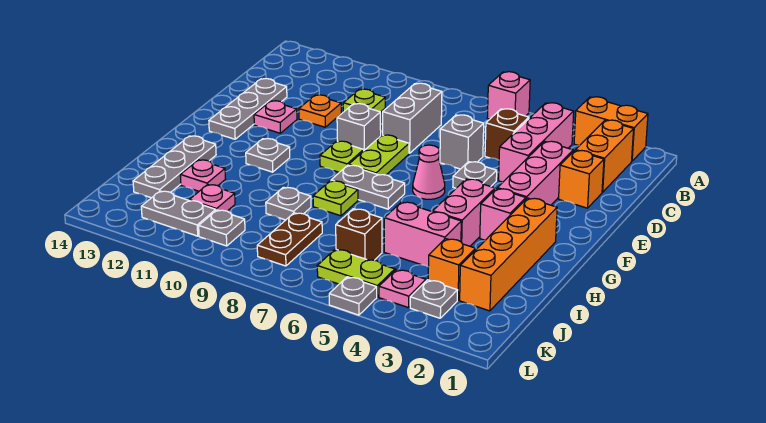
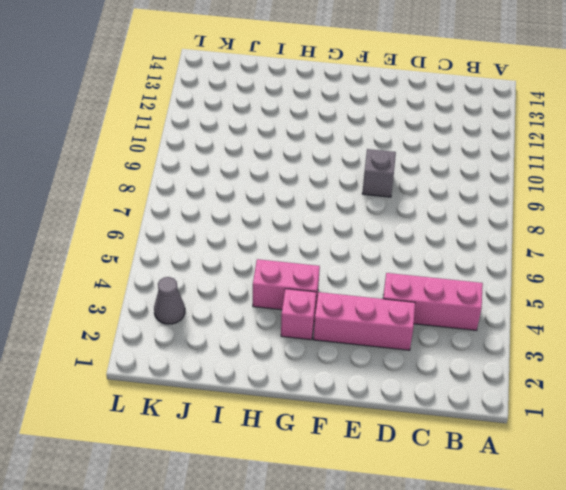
grey cone K3 level 1 -> grey plate K3 level 1
none -> orange brick A2:A3 level 1
none -> pink brick A6 level 1
none -> orange brick B2:C2 level 1
none -> brown brick C5 level 1

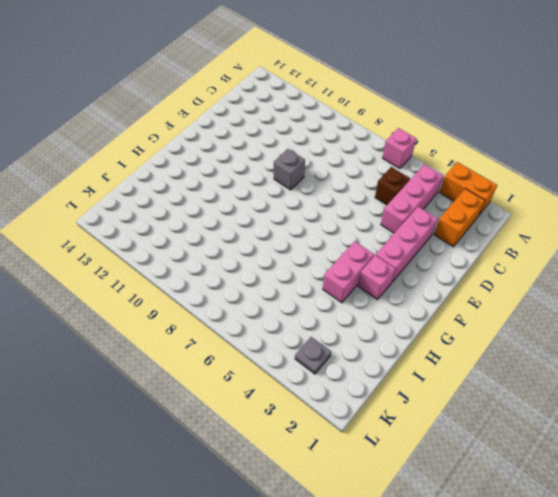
none -> grey brick C8:D8 level 1
none -> lime plate C10 level 1
none -> orange brick D2 level 1
none -> grey brick D6 level 1

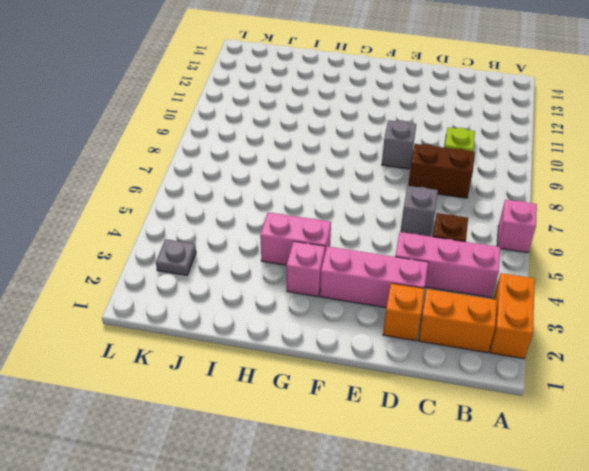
brown brick C8:D8 level 1 -> grey brick C8:D8 level 1
none -> orange plate D11 level 1
none -> grey plate D13:F13 level 1
none -> grey plate E5 level 1
none -> lime plate E8:F8 level 1

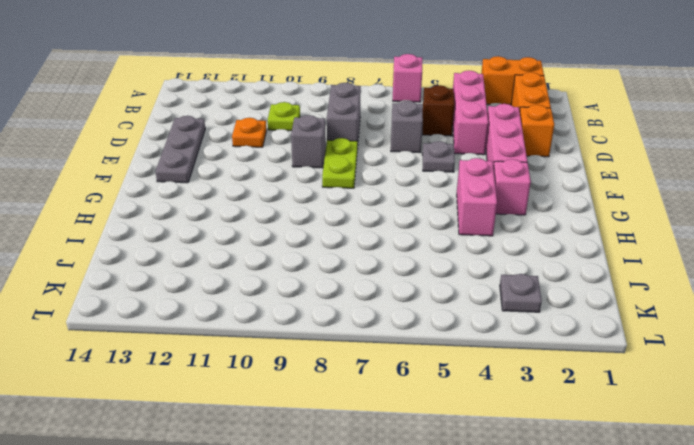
none -> pink plate E12 level 1
none -> pink cone F6 level 1
none -> lime plate F9 level 1
none -> orange brick G2:J2 level 1

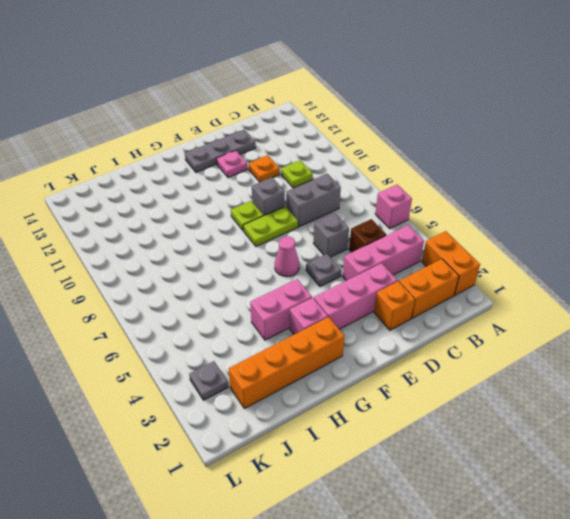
none -> grey plate G7:G8 level 1
none -> grey plate G11 level 1
none -> lime plate H8 level 1
none -> grey plate H13:J13 level 1

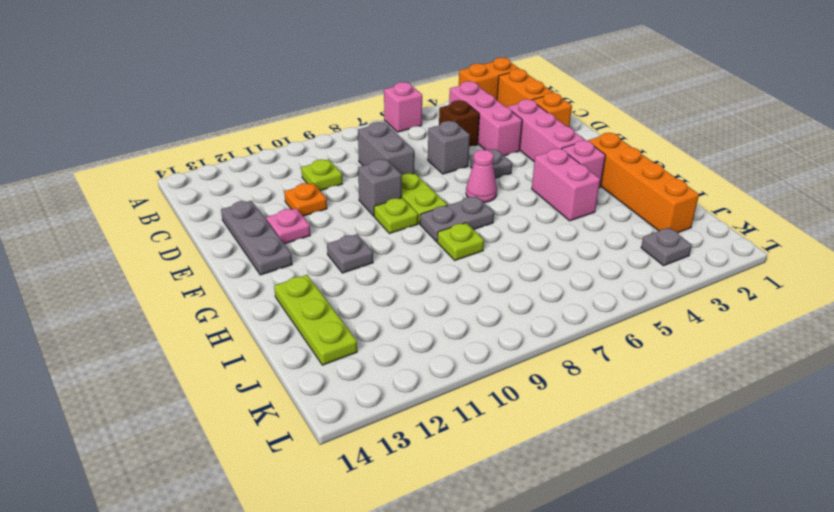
lime plate H13:J13 level 1 -> grey plate H13:J13 level 1
none -> pink brick I4:I5 level 1
none -> grey plate I9 level 1
none -> pink plate I12 level 1
none -> orange brick J3 level 1

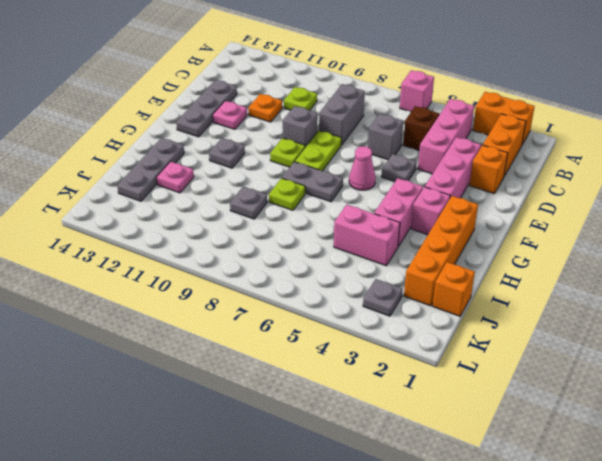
orange brick J1 level 1 -> orange brick J3 level 1
none -> brown brick J6 level 1
none -> brown plate J8:K8 level 1
none -> pink plate J11 level 1
none -> pink plate K4 level 1

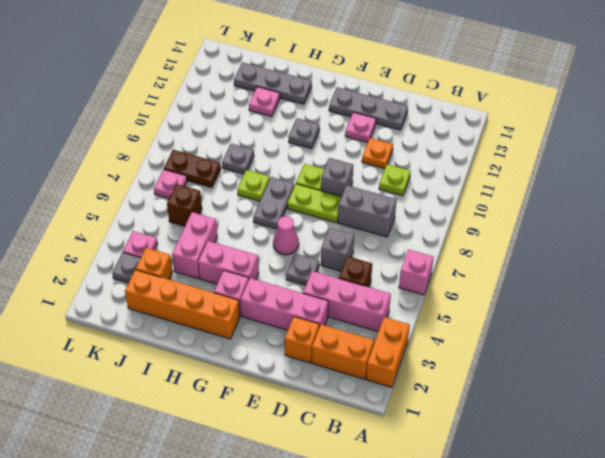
pink plate K7 level 1 -> pink plate J11 level 1
none -> lime plate K5:K6 level 1
none -> grey plate K10 level 1
none -> grey plate K11:K12 level 1
none -> grey plate L5 level 1

